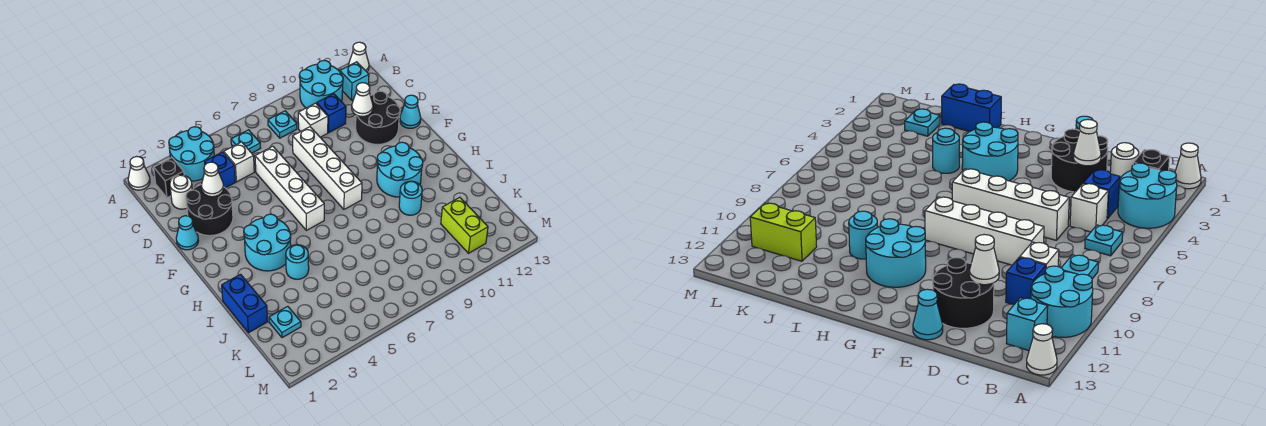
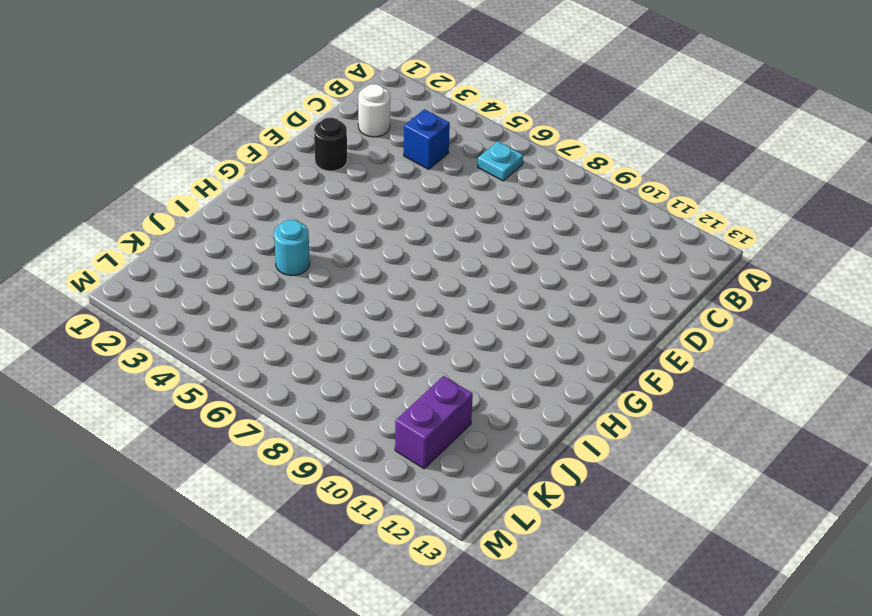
black round brick E2 level 1 -> black round brick D2:E3 level 1
purple brick K11:L11 level 1 -> lime brick K11:L11 level 1
none -> white cone A1 level 1
none -> cyan round brick A3:B4 level 1
none -> cyan round brick A10:B11 level 1

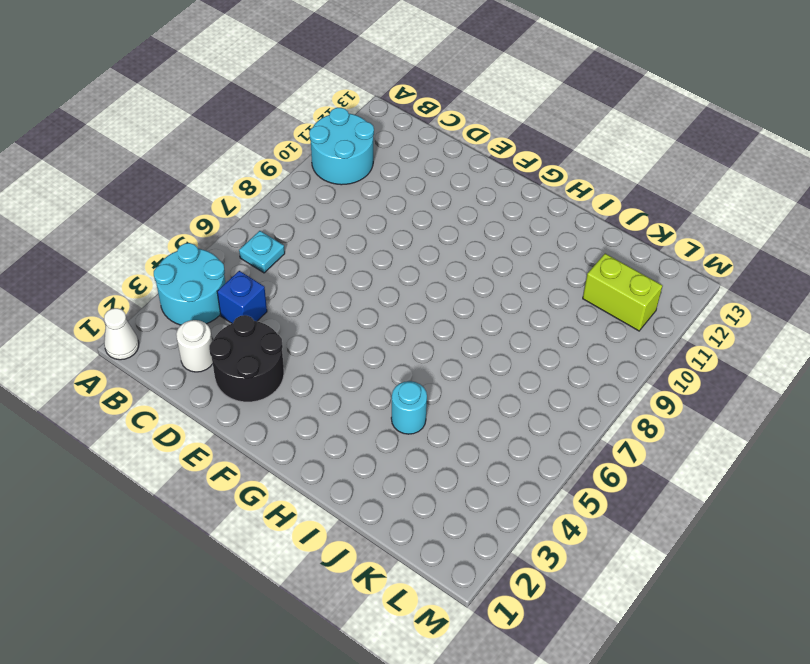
none -> white cone A13 level 1
none -> black brick B2 level 1
none -> cyan plate B8 level 1

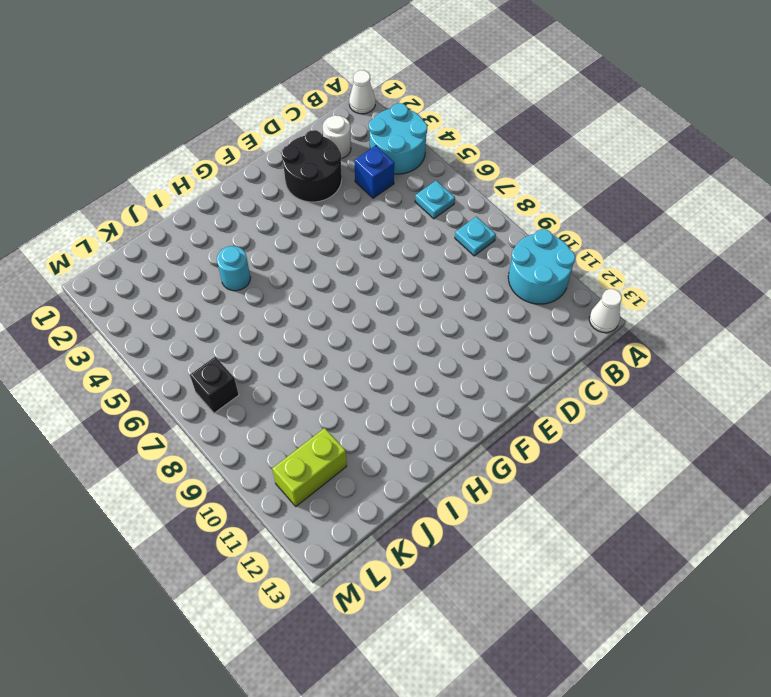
black brick L7 level 1 -> black brick B2 level 1
none -> cyan brick B12 level 1
none -> white brick C5 level 1
none -> white brick C9 level 1

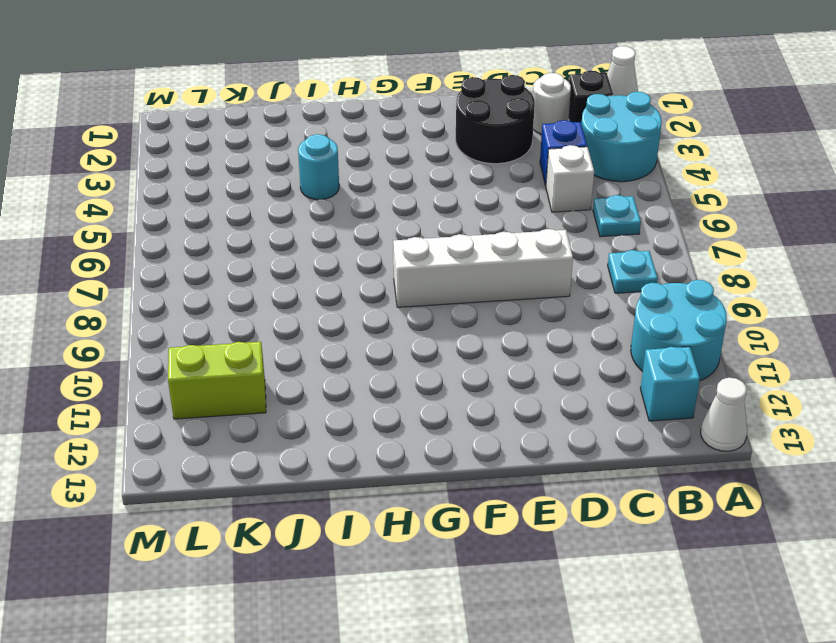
none -> white brick C9 level 1
none -> blue brick C10 level 1
none -> white brick D6:G6 level 1

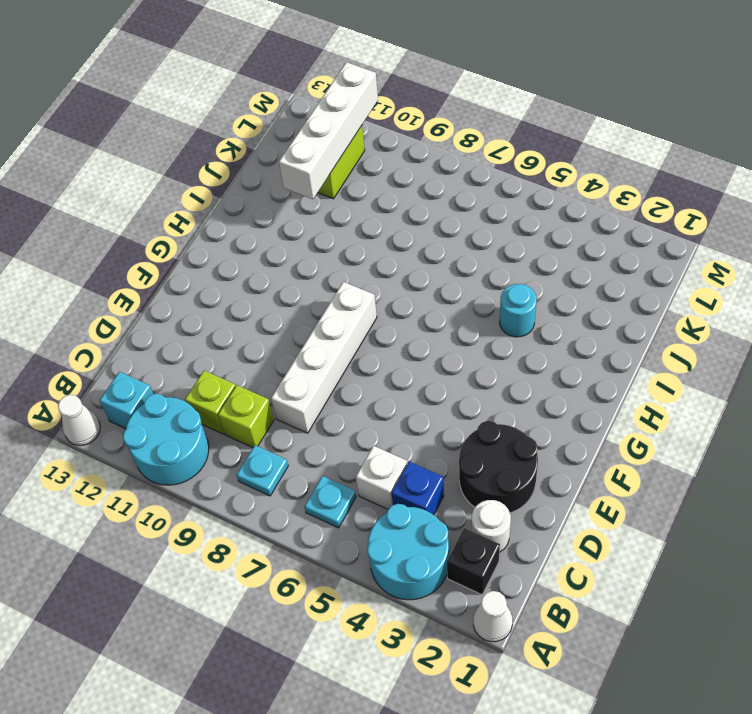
lime brick C9 level 1 -> white brick C9 level 1
lime brick C10 level 1 -> blue brick C10 level 1
white brick J11:M11 level 2 -> white brick D6:G6 level 1
none -> black round brick D11:E12 level 1
none -> cyan cone E1 level 1
none -> cyan cone E13 level 1

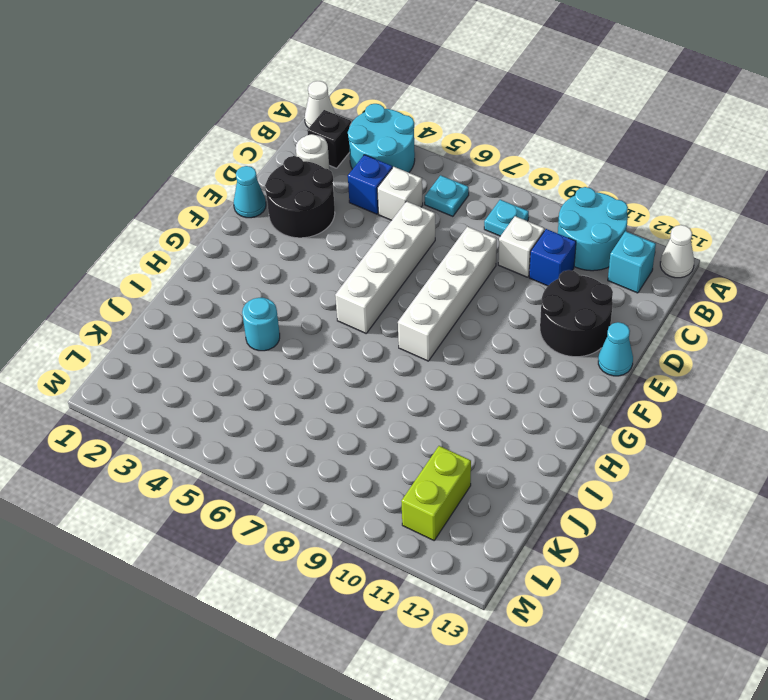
none -> cyan round brick G3:H4 level 1
none -> cyan round brick G10:H11 level 1
none -> blue brick I1:J1 level 1

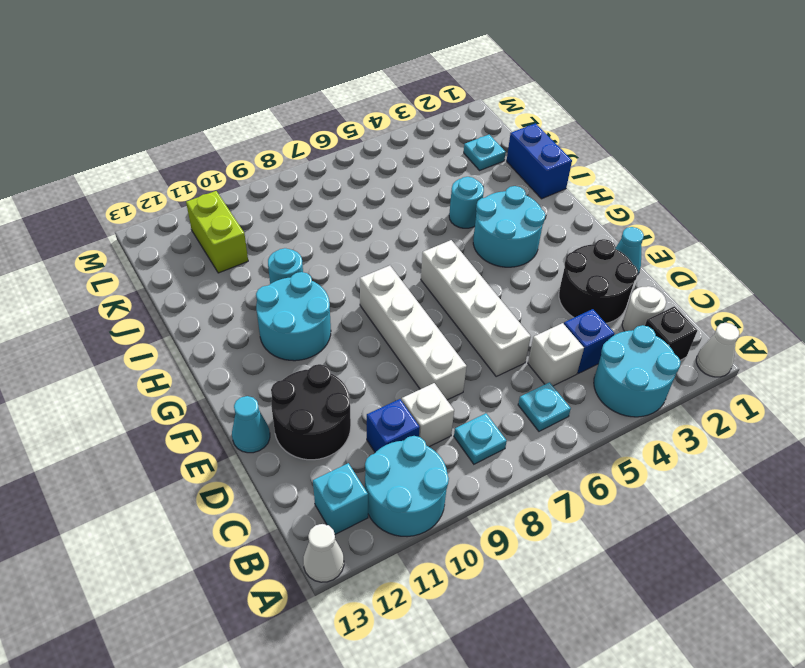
none -> white cone D3 level 2
none -> white cone D11 level 2

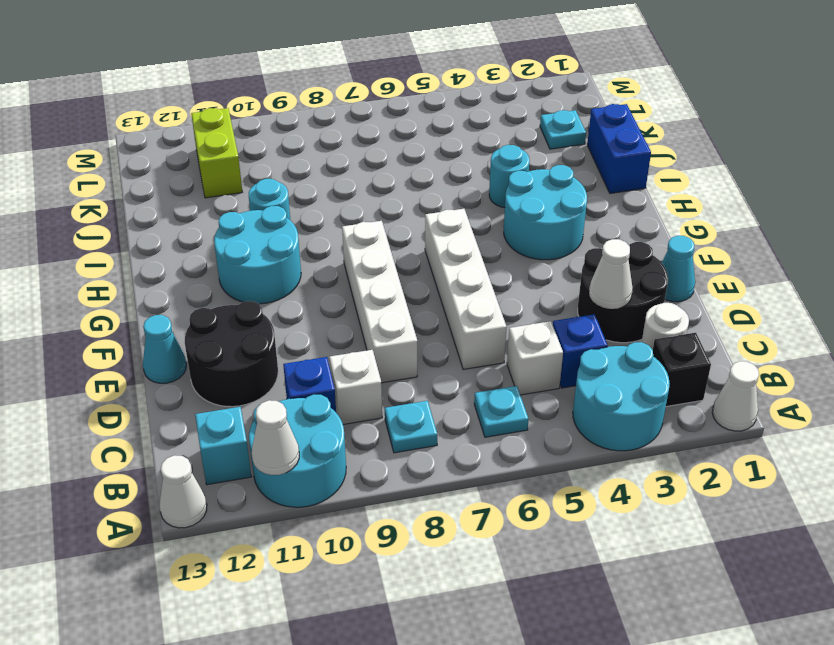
white cone A11 level 2 -> white cone D11 level 2

